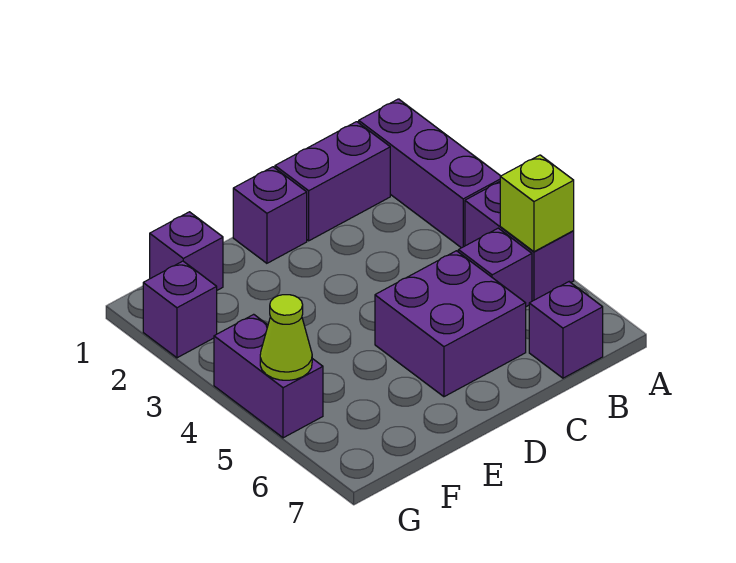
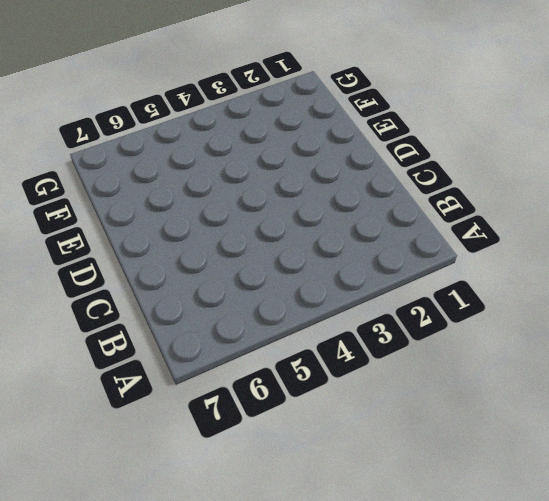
none -> purple brick A1:A3 level 1
none -> purple brick A4:A5 level 1
none -> purple brick B1:C1 level 1

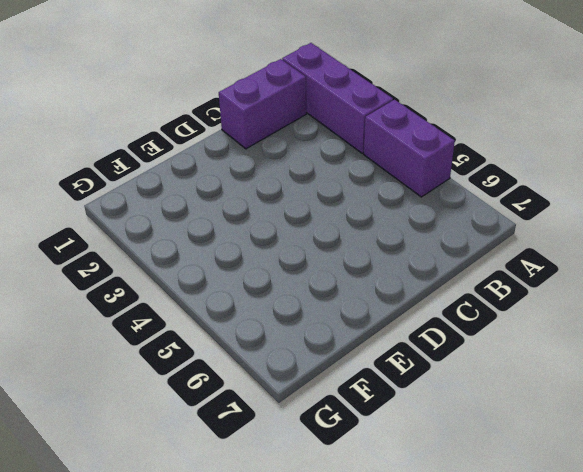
none -> purple brick B5 level 1
none -> purple brick B7 level 1
none -> purple brick C5:D6 level 1

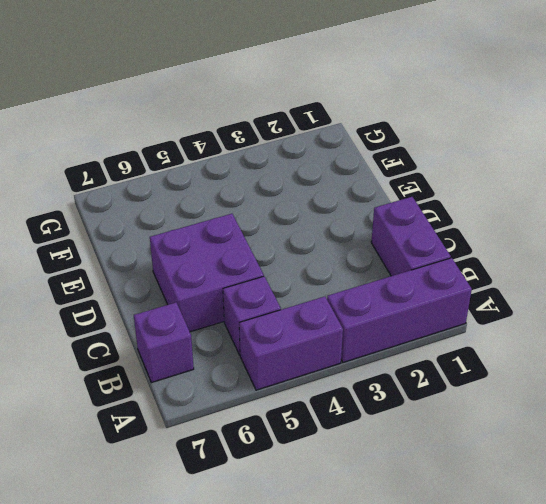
none -> purple brick D1 level 1
none -> purple brick F1 level 1
none -> purple brick G2 level 1

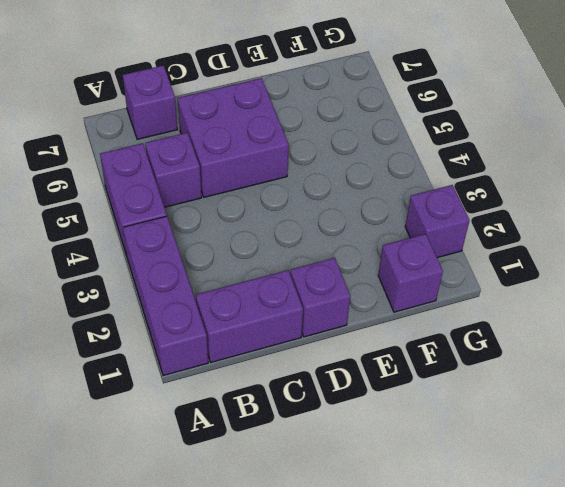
none -> purple brick G4:G5 level 1
none -> lime brick A5 level 2
none -> lime cone G5 level 2

